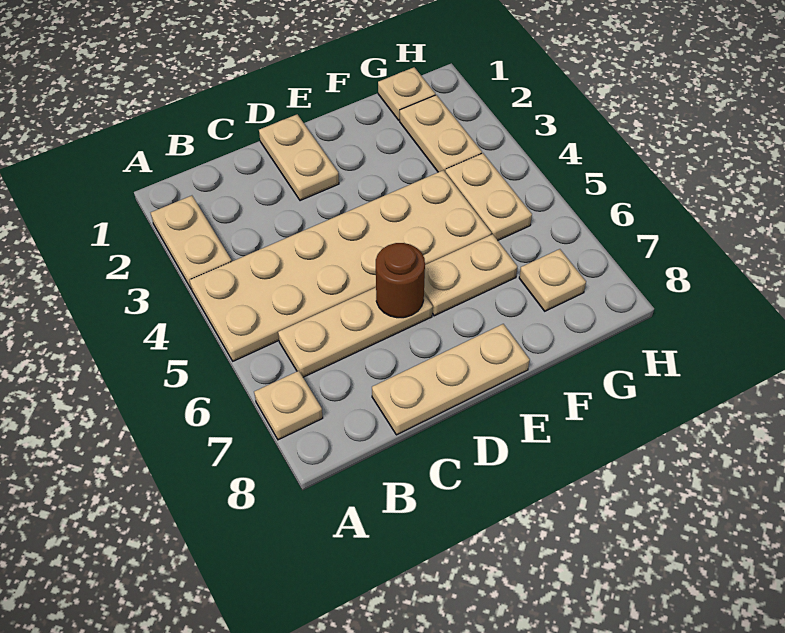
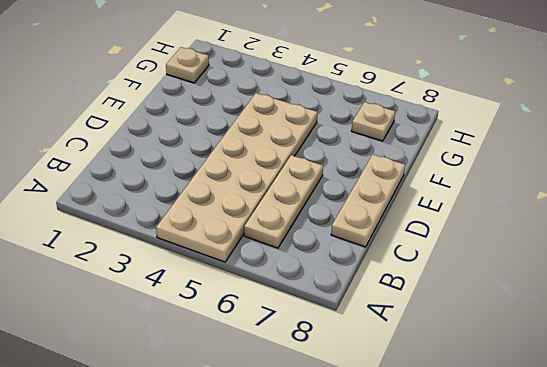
none -> tan plate A2:A3 level 1
none -> tan plate A7 level 1
none -> tan plate D1:D2 level 1

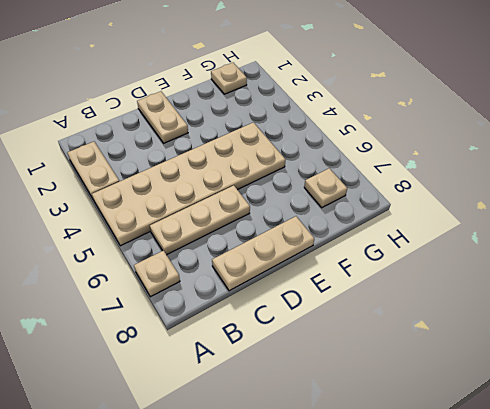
none -> tan plate E6:F6 level 1
none -> tan plate G2:G3 level 1
none -> tan plate G4:G5 level 1

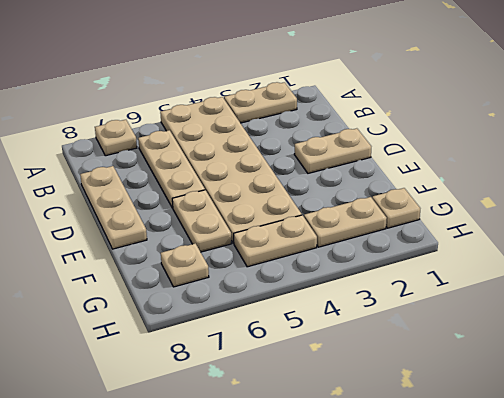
none -> brown round brick D6 level 2

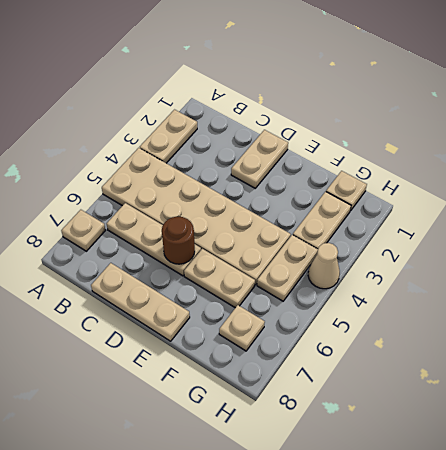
tan cone H4 level 1 -> none

